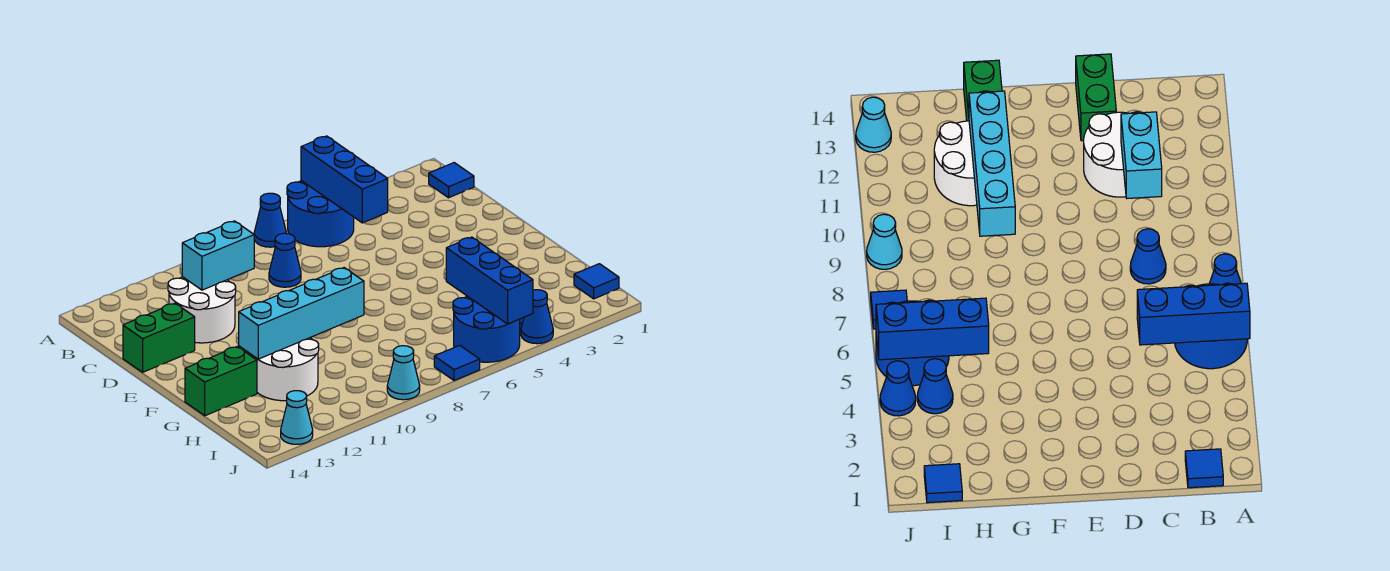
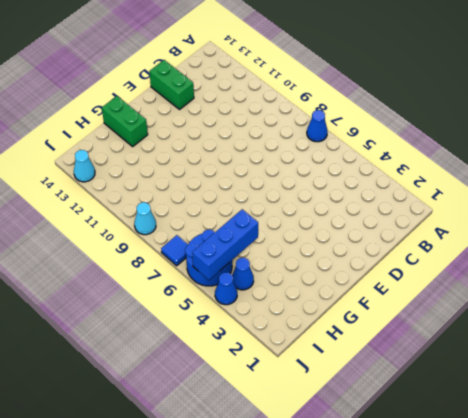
none -> blue round brick A5:B6 level 1
none -> blue tile B1 level 1
none -> blue cone C8 level 1

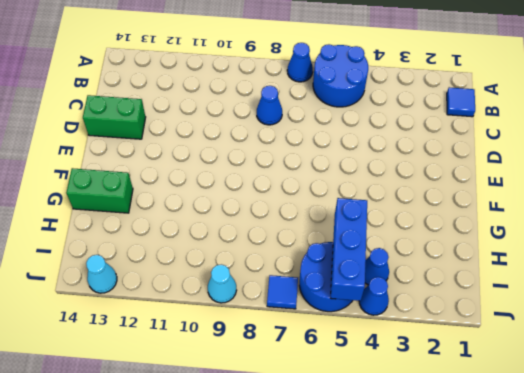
none -> white round brick C11:D12 level 1
none -> white round brick G11:H12 level 1
none -> blue tile I1 level 1

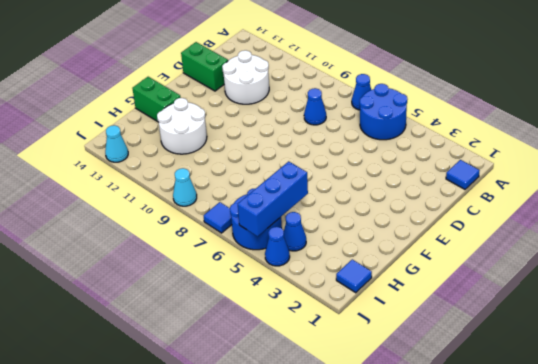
none -> blue brick A5:C5 level 2
none -> cyan brick C10:C11 level 2
none -> cyan brick G9:G12 level 2

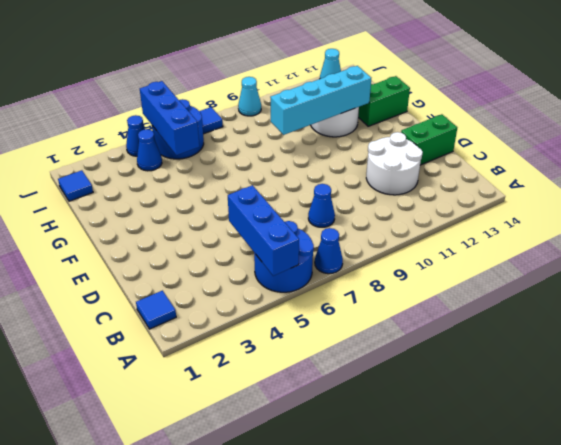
none -> cyan brick C10:C11 level 2

